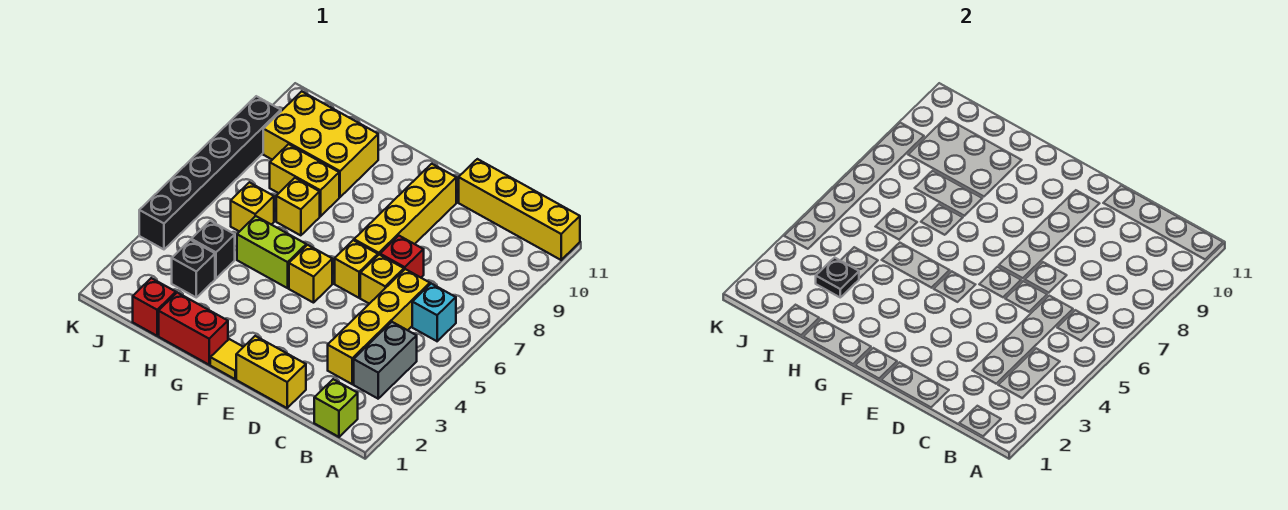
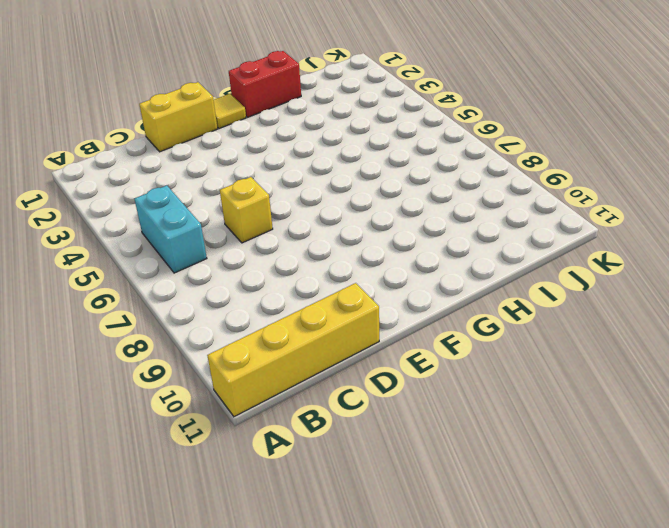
cyan brick B5:B6 level 1 -> cyan brick B6 level 1
none -> lime brick B1 level 1
none -> grey brick B3:B4 level 1
none -> yellow brick C3:C6 level 1

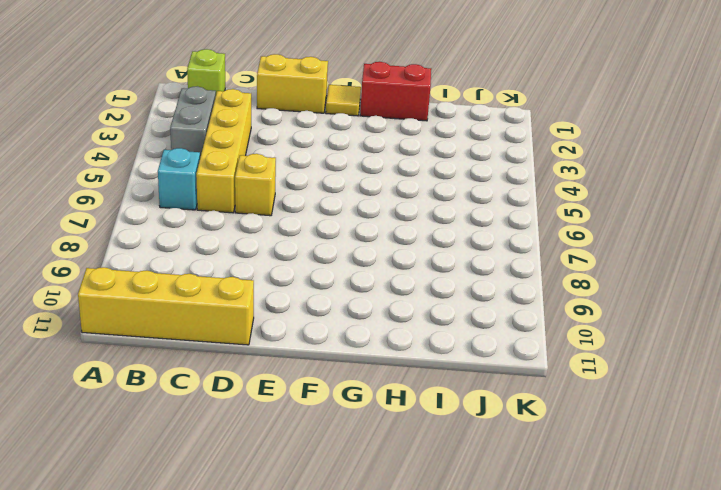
none -> red brick D7 level 1
none -> yellow brick E6 level 1
none -> yellow brick E7:E10 level 1

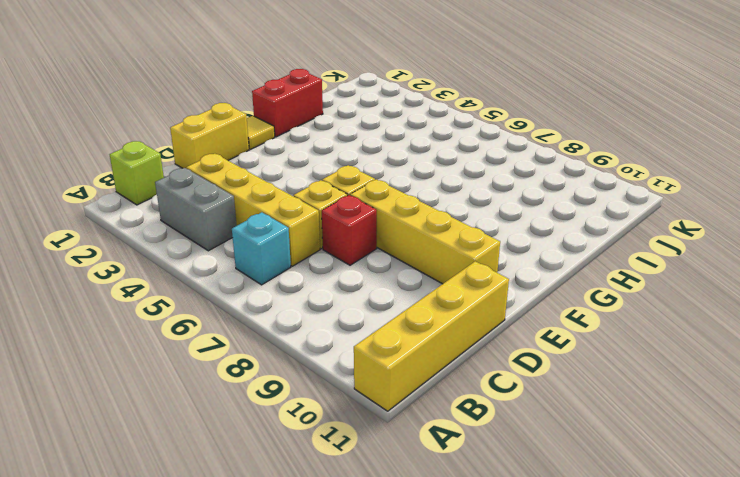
none -> yellow brick F5 level 1
none -> lime brick G5:H5 level 1
none -> yellow brick H7 level 1

